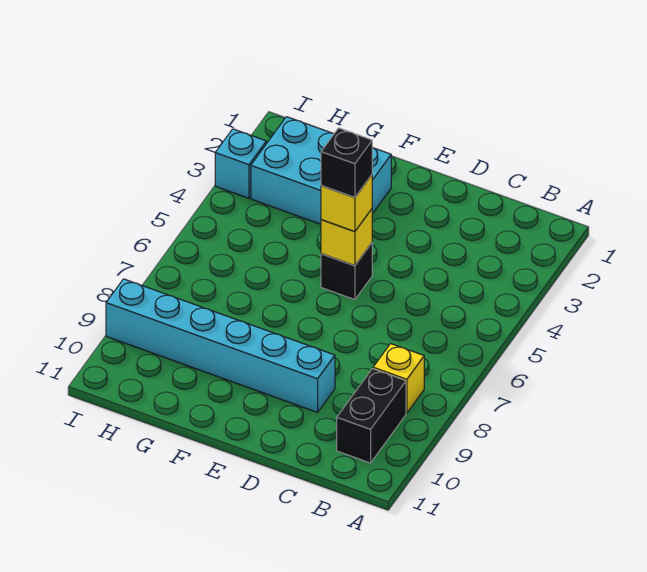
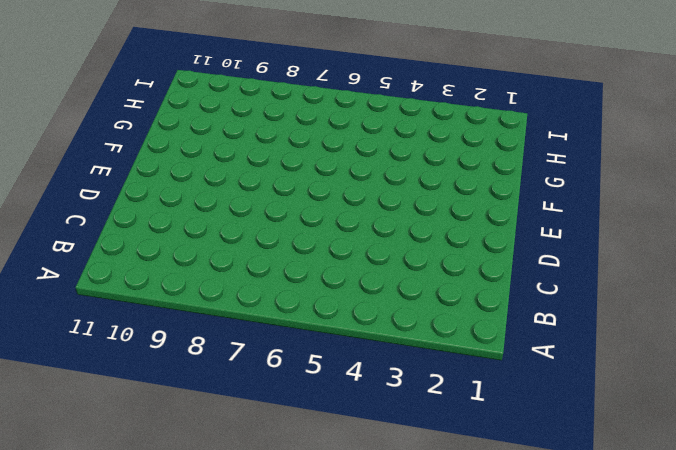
none -> yellow brick B8 level 1
none -> black brick B9:B10 level 1

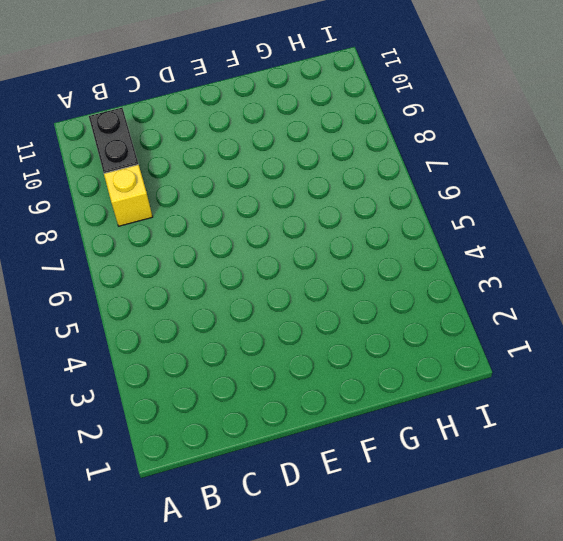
none -> cyan brick D9:I9 level 1
none -> black brick E5 level 1

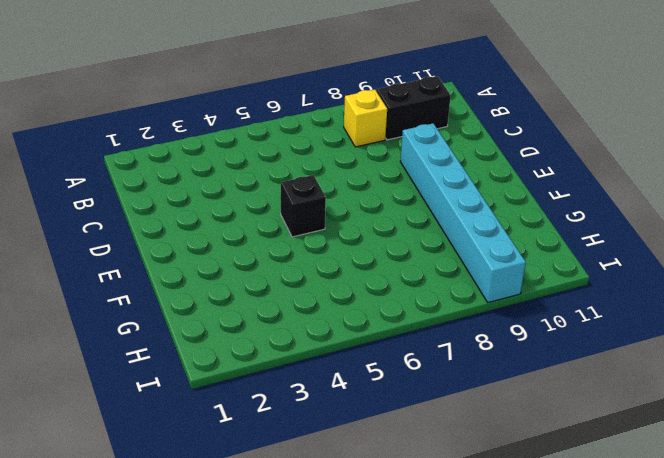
none -> cyan brick F2:H3 level 1
none -> cyan brick I3 level 1

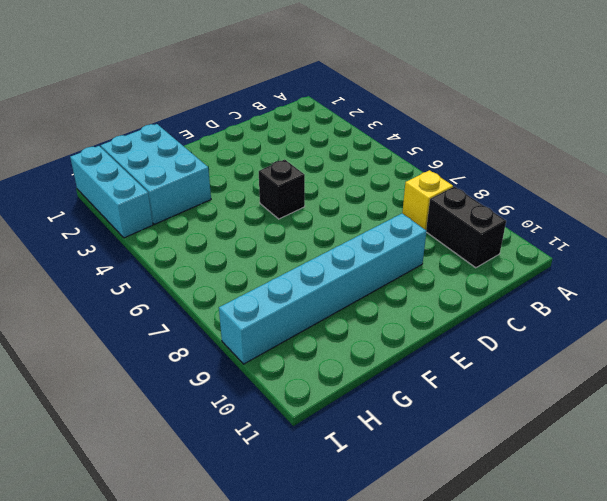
cyan brick G1:H3 level 1 -> cyan brick F2:H3 level 1
cyan brick I1:I3 level 1 -> cyan brick I3 level 1
none -> yellow brick E5 level 2
none -> yellow brick E5 level 3

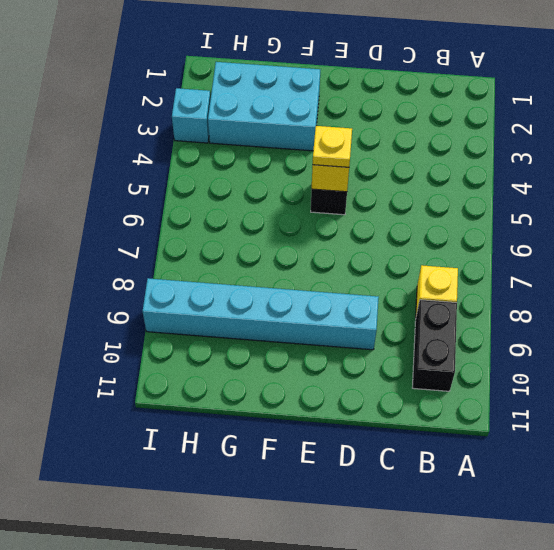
yellow plate E5 level 3 -> yellow brick E5 level 3
none -> black brick E5 level 4

